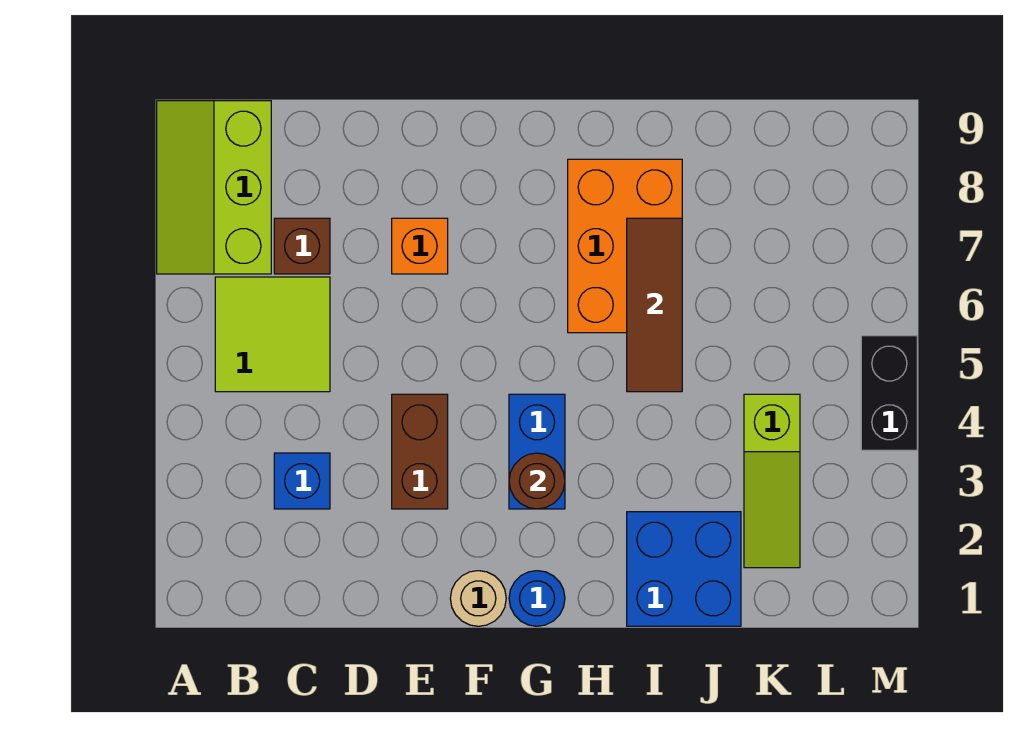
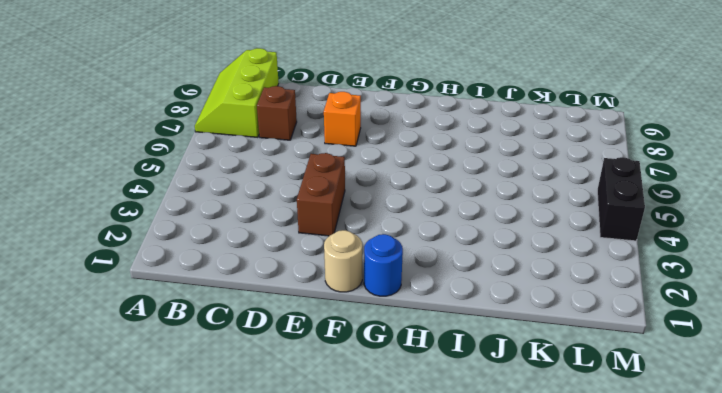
none -> lime tile B5:C6 level 1
none -> blue brick C3 level 1
none -> blue brick G3:G4 level 1

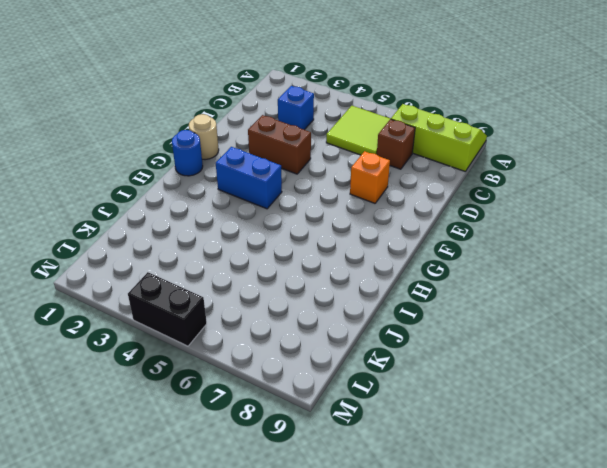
none -> orange brick H6:I8 level 1
none -> blue brick I1:J2 level 1
none -> lime slope K2:K4 level 1 top 4

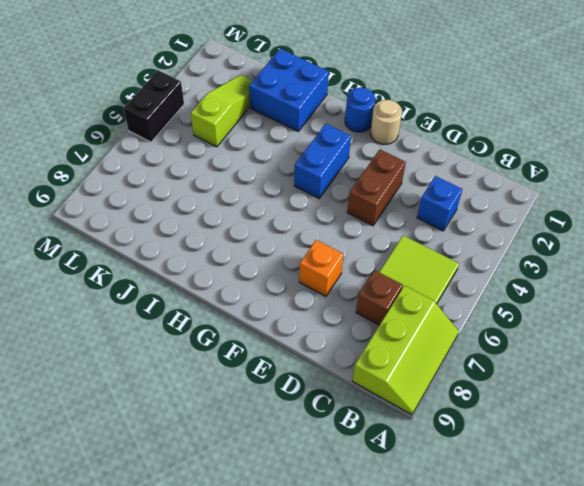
none -> orange brick H6:I8 level 1
none -> brown round brick G3 level 2
none -> brown tile I5:I7 level 2

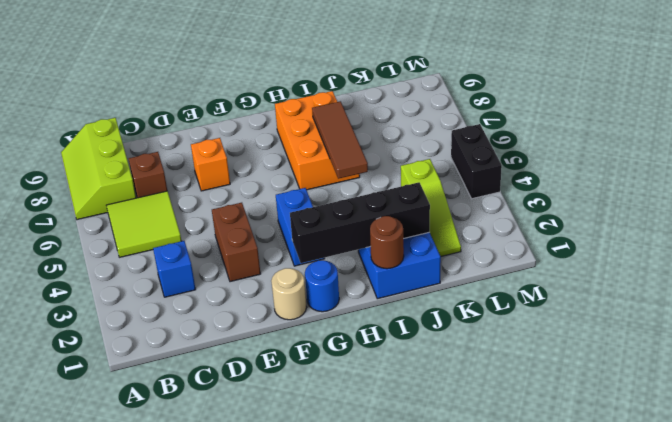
black brick G2:J2 level 2 -> none
brown round brick I1 level 2 -> brown round brick G3 level 2

